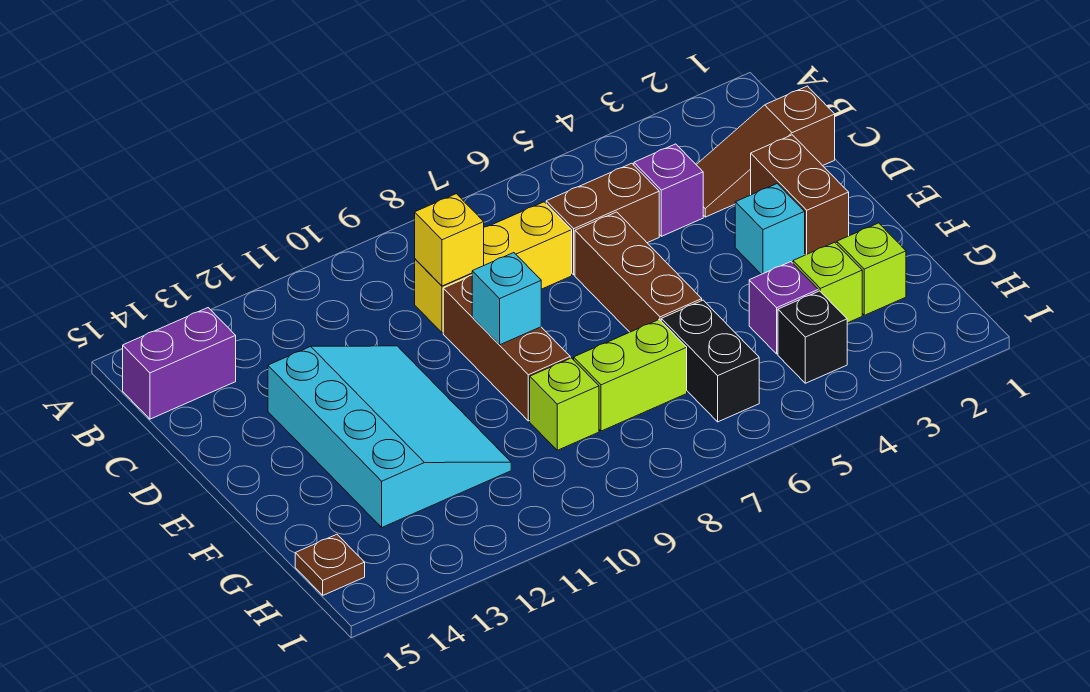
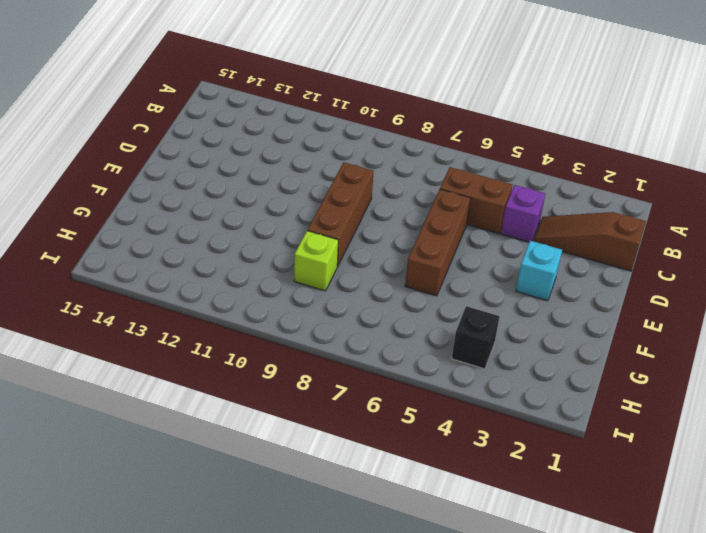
none -> purple brick B14:B15 level 1
none -> yellow brick C7:C9 level 1
none -> brown brick D2:E2 level 1

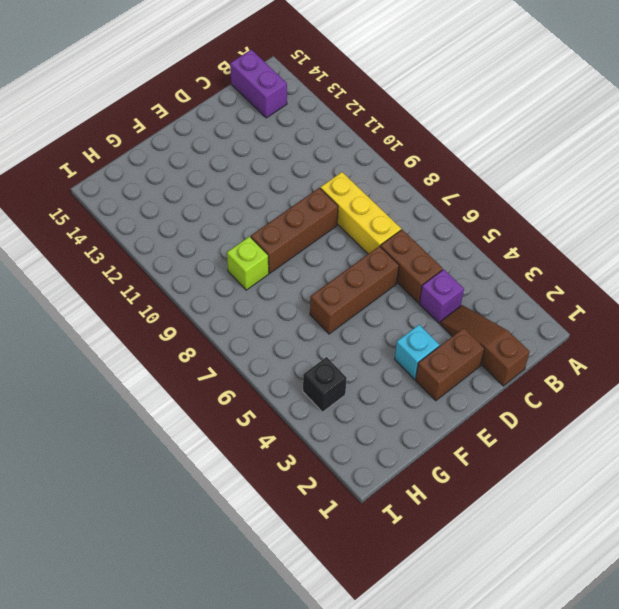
none -> cyan slope D11:G13 level 1 top 13
none -> lime brick G2 level 1
none -> lime brick G3 level 1

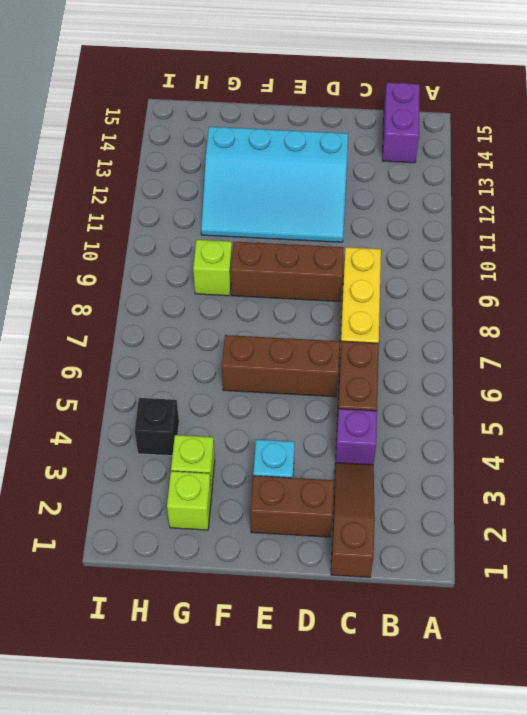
none -> purple brick G4 level 1
none -> black brick G6:H6 level 1
none -> lime brick G7:G8 level 1

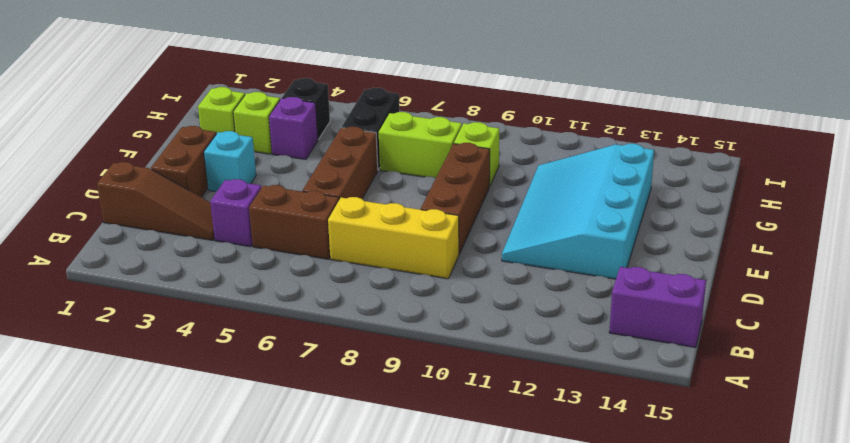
none -> brown plate H15 level 1
none -> yellow brick C9 level 2
none -> cyan brick E9 level 2

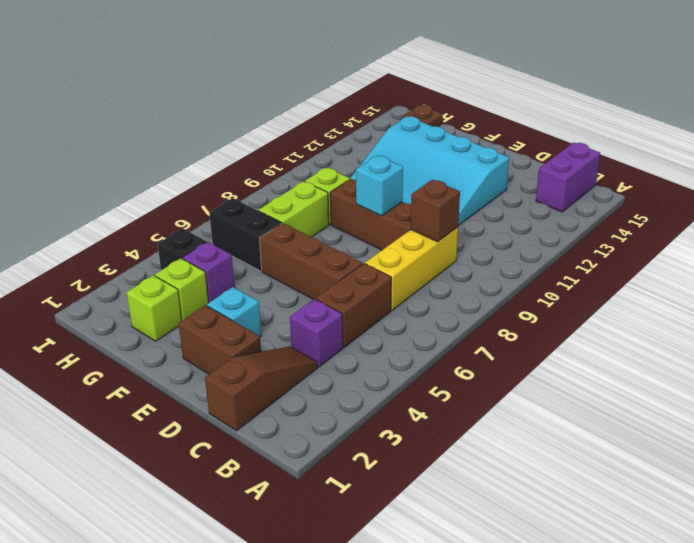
brown brick C9 level 2 -> yellow brick C9 level 2

